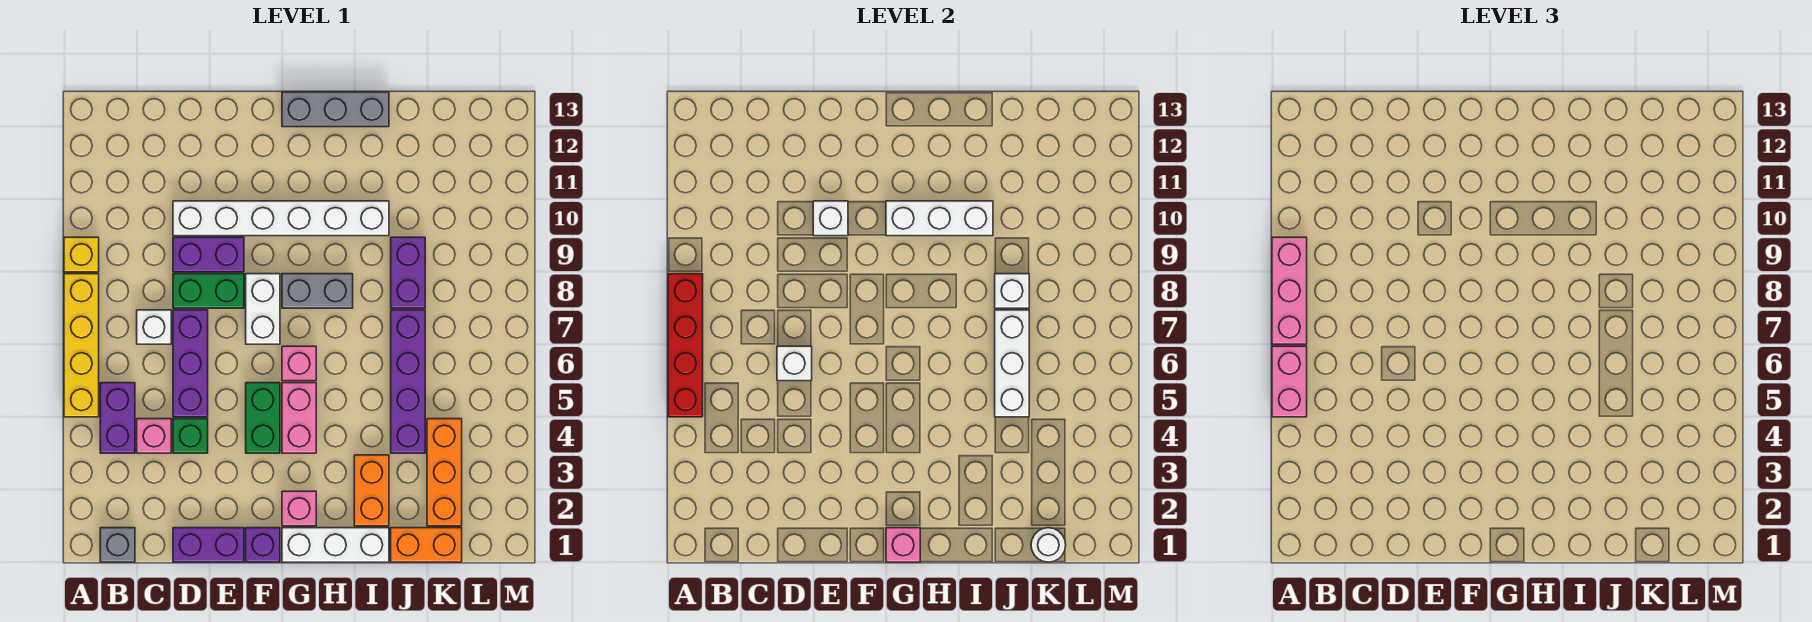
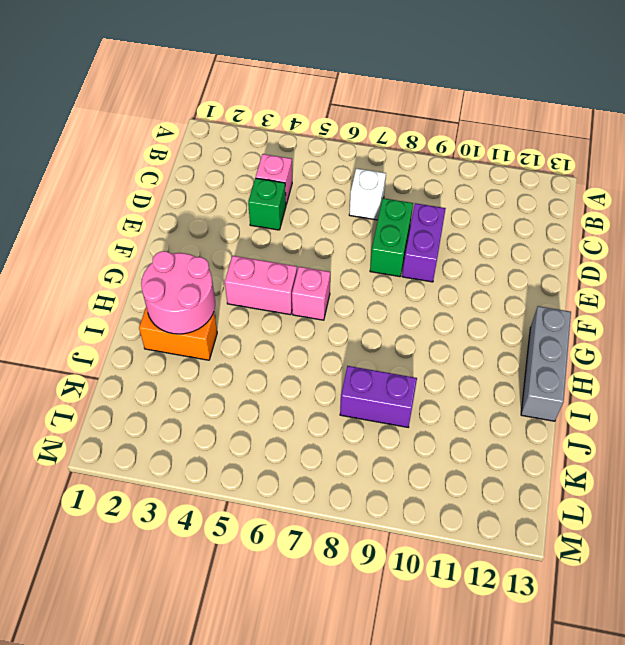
pink round brick H2:I3 level 2 -> none
none -> yellow brick A5:A8 level 1
none -> yellow brick A9 level 1
none -> grey brick B1 level 1
none -> purple brick B4:B5 level 1

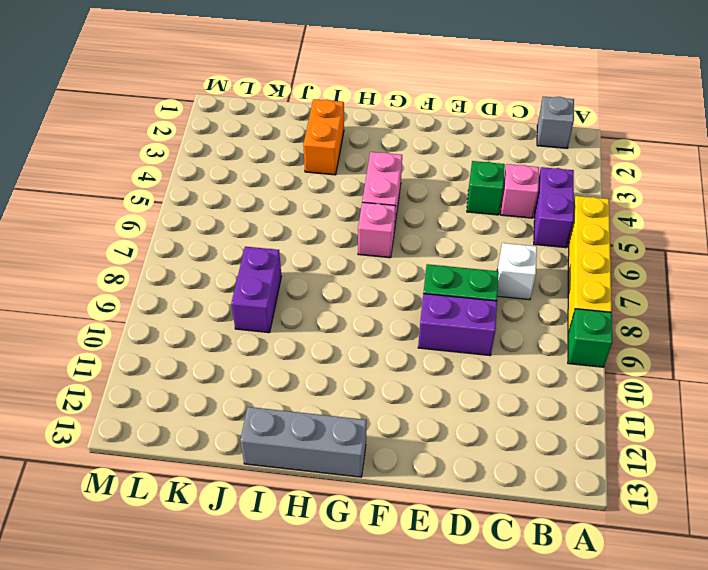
green brick A9 level 1 -> yellow brick A9 level 1
none -> purple brick D1:E1 level 1
none -> purple brick D5:D7 level 1
none -> white brick D10:I10 level 1
none -> purple brick F1 level 1

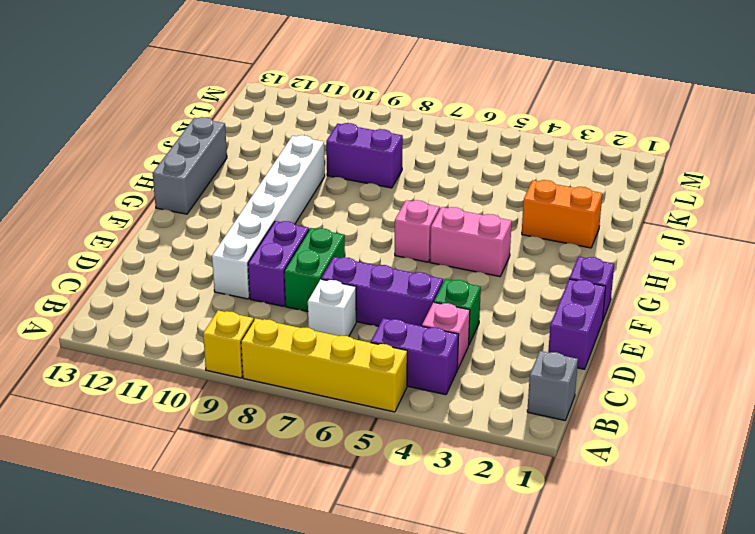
none -> green brick F4:F5 level 1
none -> white brick F7:F8 level 1
none -> white brick G1:I1 level 1
none -> pink brick G2 level 1

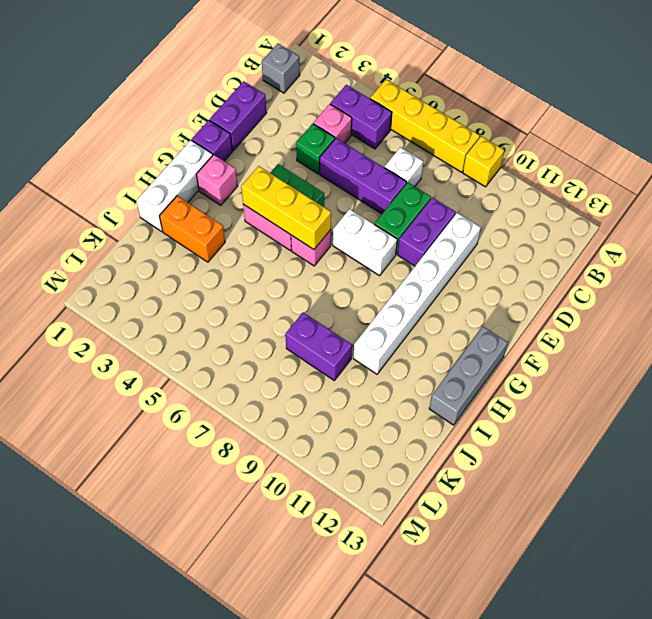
yellow brick G4:G6 level 2 -> none
none -> grey brick G8:H8 level 1
none -> orange brick J1:K1 level 1
none -> purple brick J4:J7 level 1
none -> orange brick K2:K4 level 1

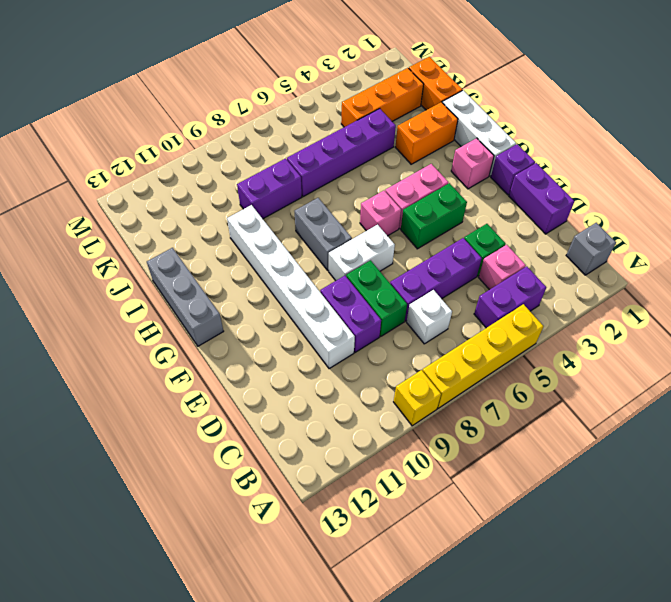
none -> red brick A5:A8 level 2
none -> white brick D6 level 2
none -> white brick E10 level 2
none -> pink brick G1 level 2

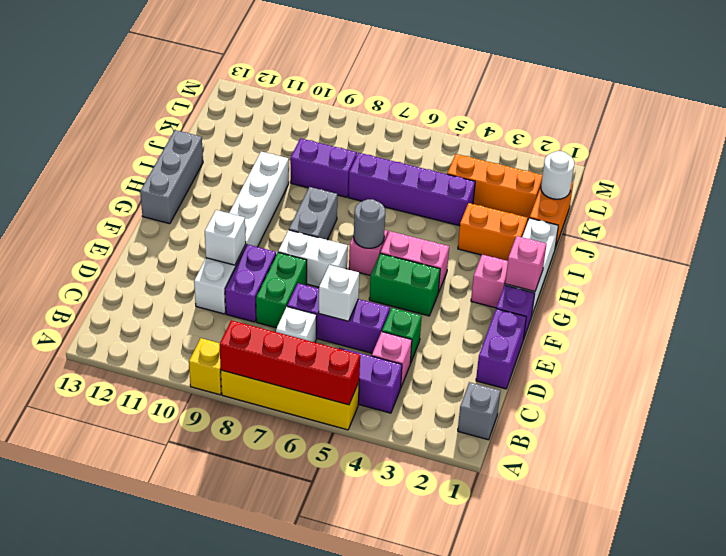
grey round brick G6 level 2 -> none
none -> white brick G10:I10 level 2
none -> white brick J5:J7 level 2
none -> white brick J8 level 2
none -> pink brick A5:A6 level 3

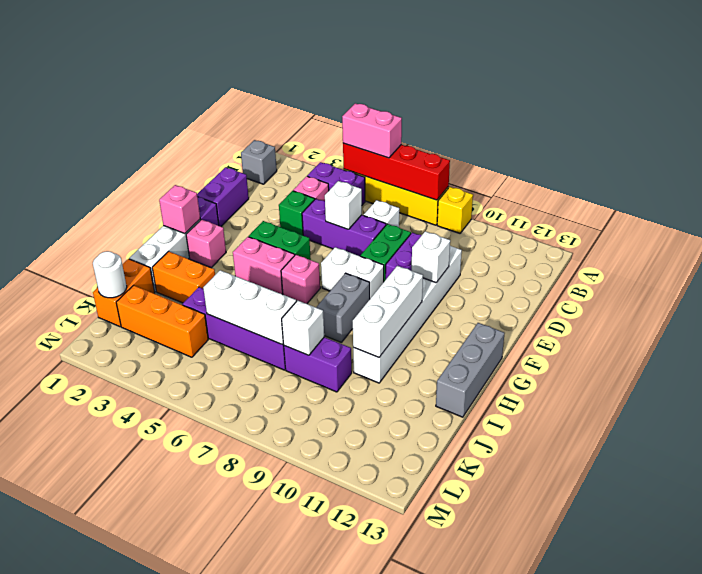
none -> pink brick A7:A9 level 3

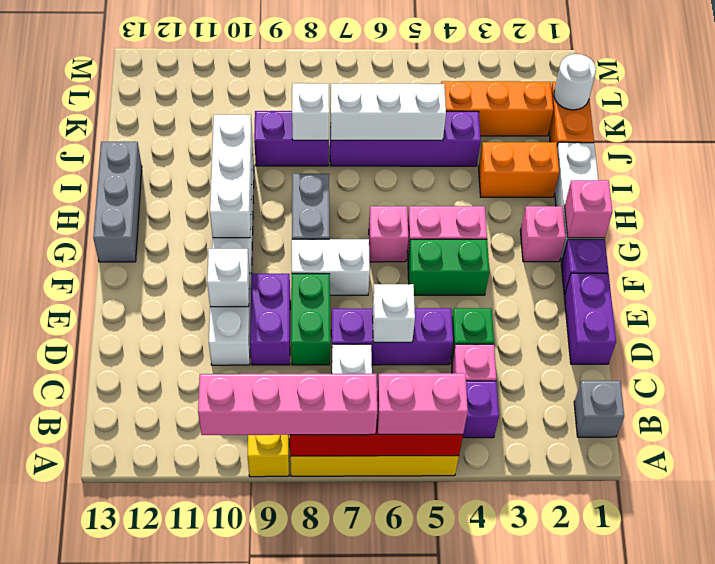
pink brick A7:A10 level 3 -> pink brick A7:A9 level 3

